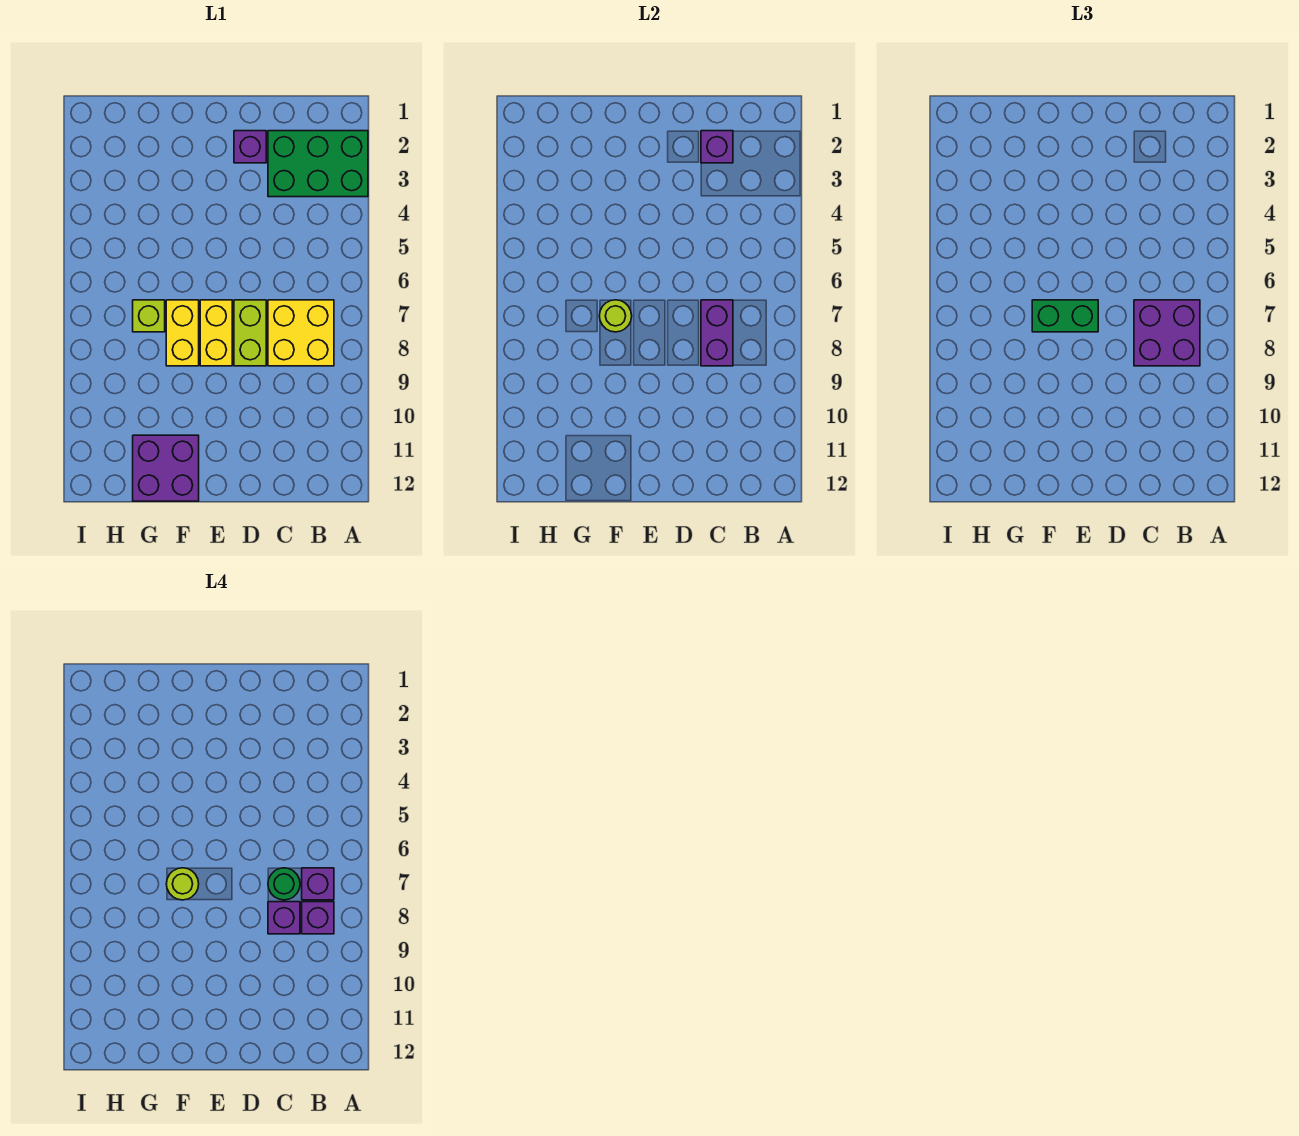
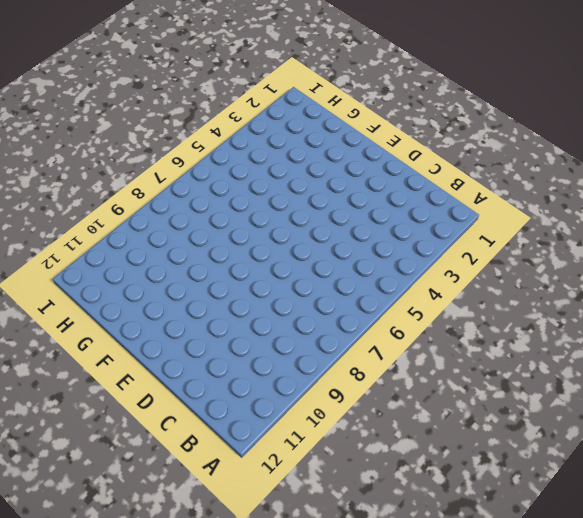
none -> green brick A2:C3 level 1
none -> yellow brick B7:C8 level 1
none -> purple brick D2 level 1

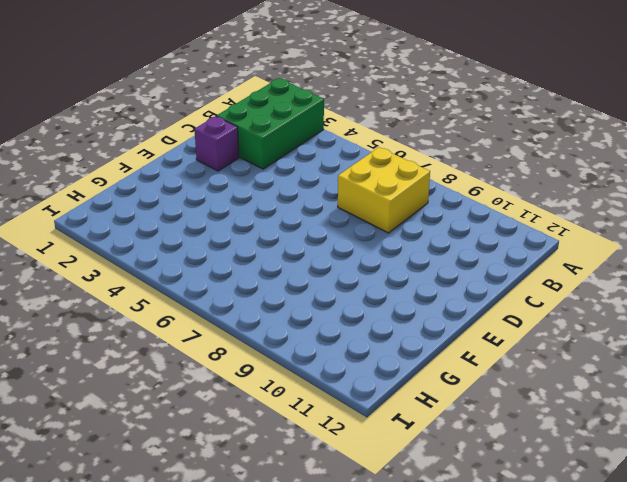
none -> lime brick D7:D8 level 1
none -> yellow brick E7:E8 level 1
none -> yellow brick F7:F8 level 1

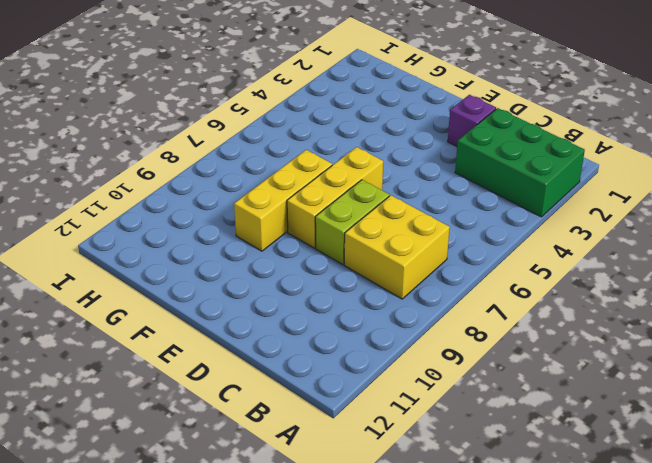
yellow brick E6:E8 level 1 -> yellow brick E7:E8 level 1
yellow brick F7:F9 level 1 -> yellow brick F7:F8 level 1
none -> purple brick F11:G12 level 1
none -> lime brick G7 level 1
none -> purple brick C2 level 2

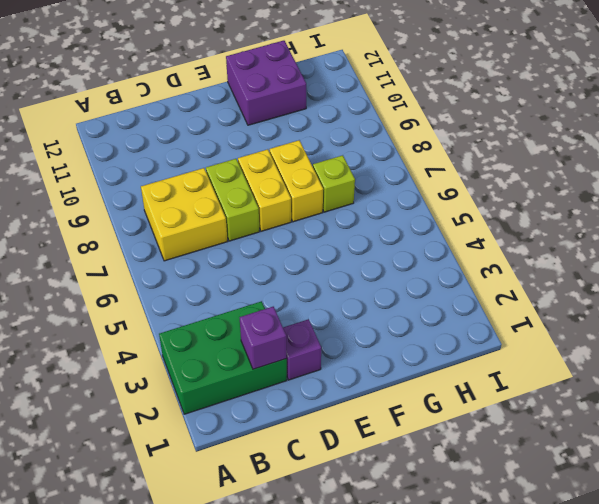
none -> purple brick C7:C8 level 2
none -> lime round brick F7 level 2
none -> purple brick B7:C8 level 3

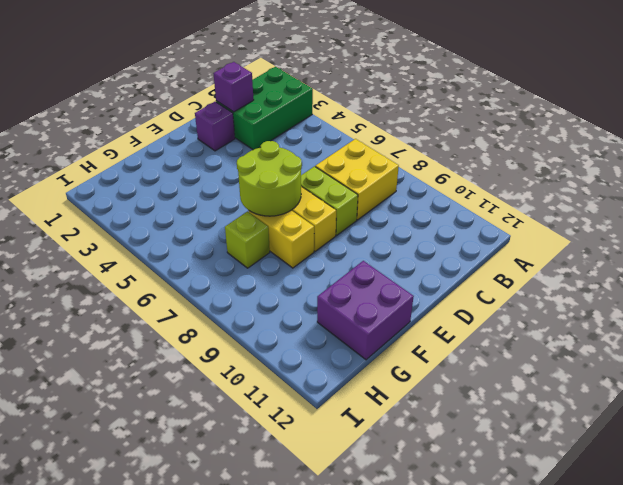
lime round brick E6:F7 level 2 -> lime round brick F7 level 2
none -> purple brick C7:C8 level 2
none -> purple brick B7:C8 level 3
none -> green brick E7:F7 level 3

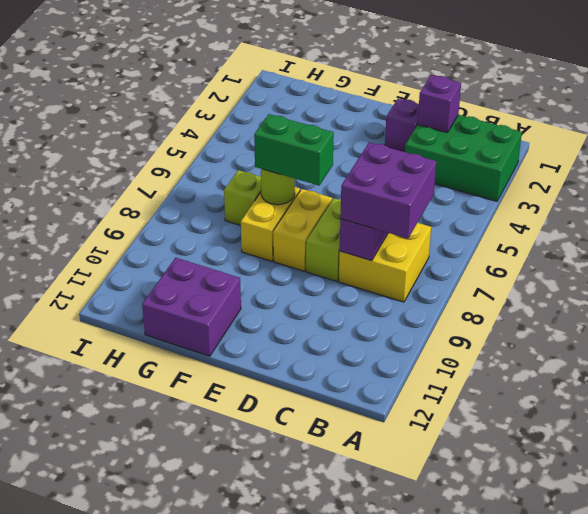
none -> purple brick B7 level 4
none -> purple brick B8 level 4
none -> green round brick C7 level 4

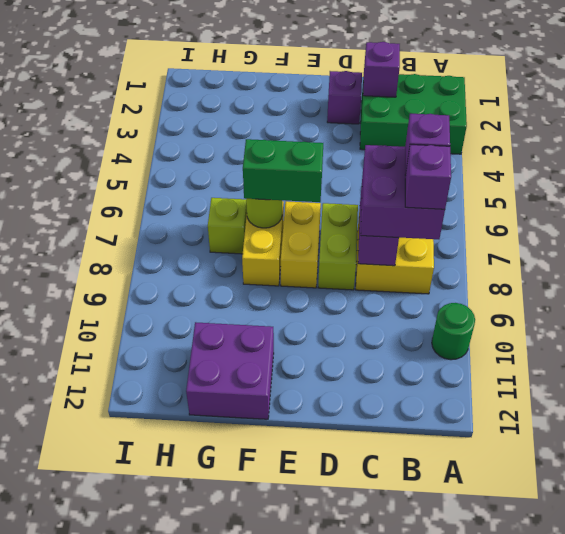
green round brick A10 level 1 -> green round brick C7 level 4
none -> purple brick C8 level 4
none -> lime round brick F7 level 4

